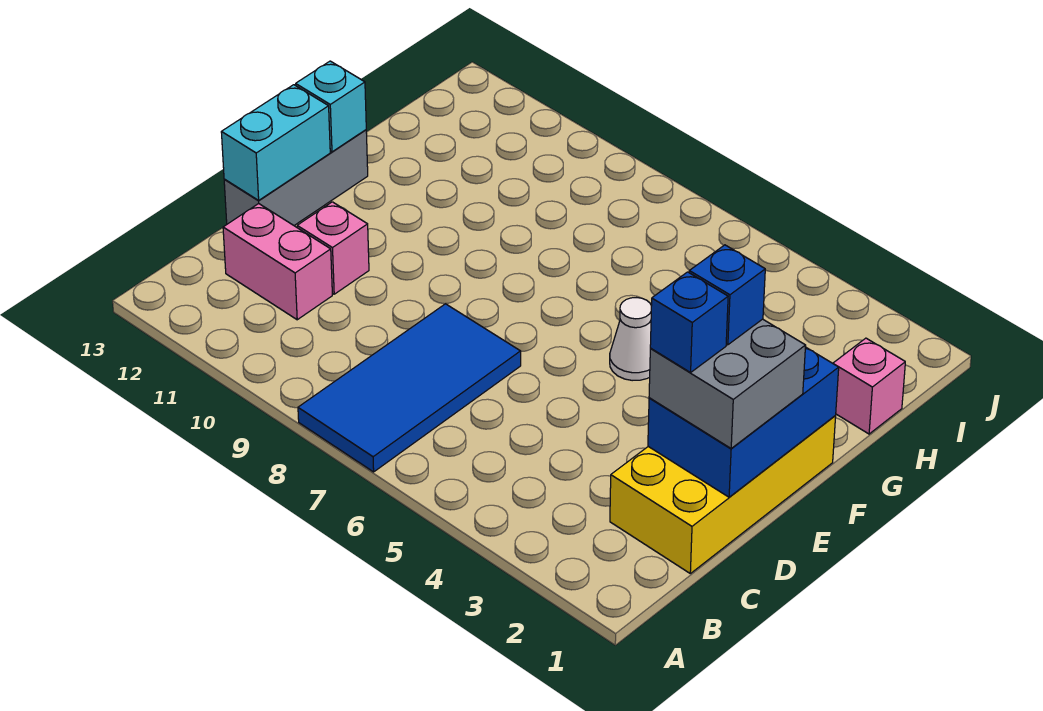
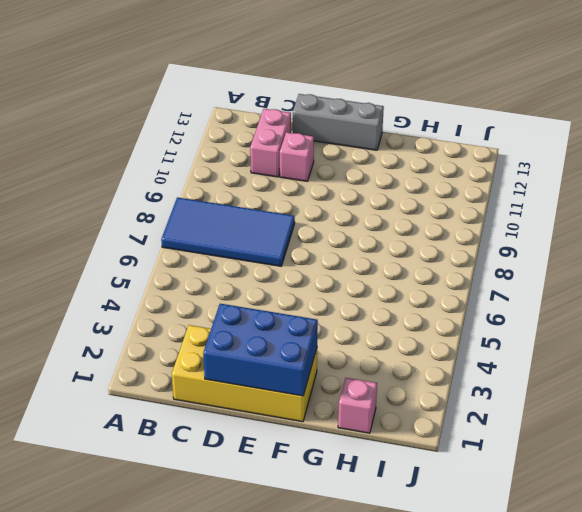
none -> white cone F5 level 1
none -> cyan brick D13:E13 level 2
none -> cyan brick F13 level 2

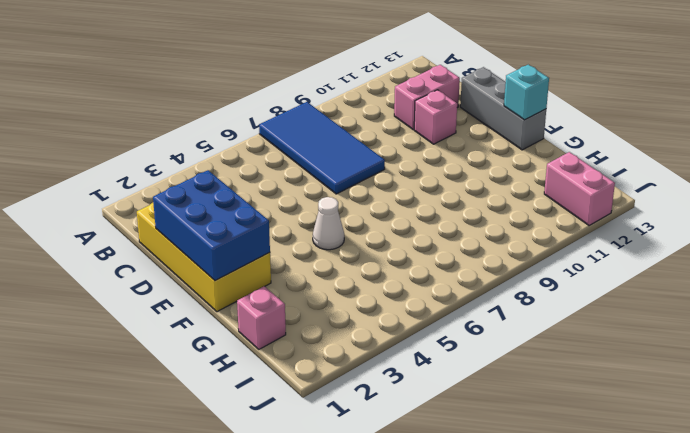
pink brick I12:J12 level 1 -> none
none -> cyan brick D13:E13 level 2
none -> grey brick D1:E2 level 3
none -> blue brick D2 level 4

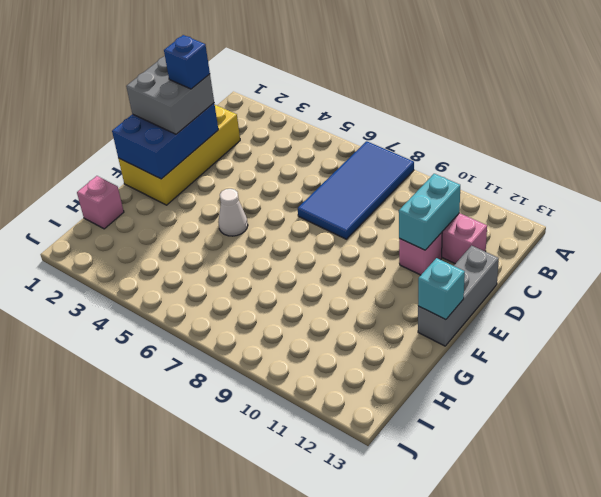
cyan brick C11:D11 level 2 -> cyan brick D13:E13 level 2
none -> blue brick E2 level 4

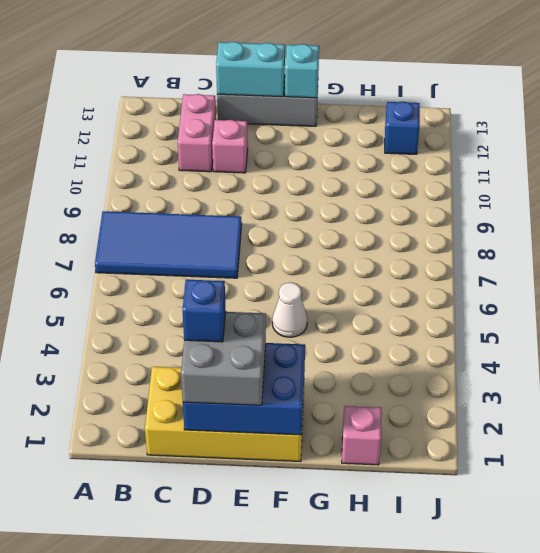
blue brick I12 level 1 -> blue brick E2 level 4

